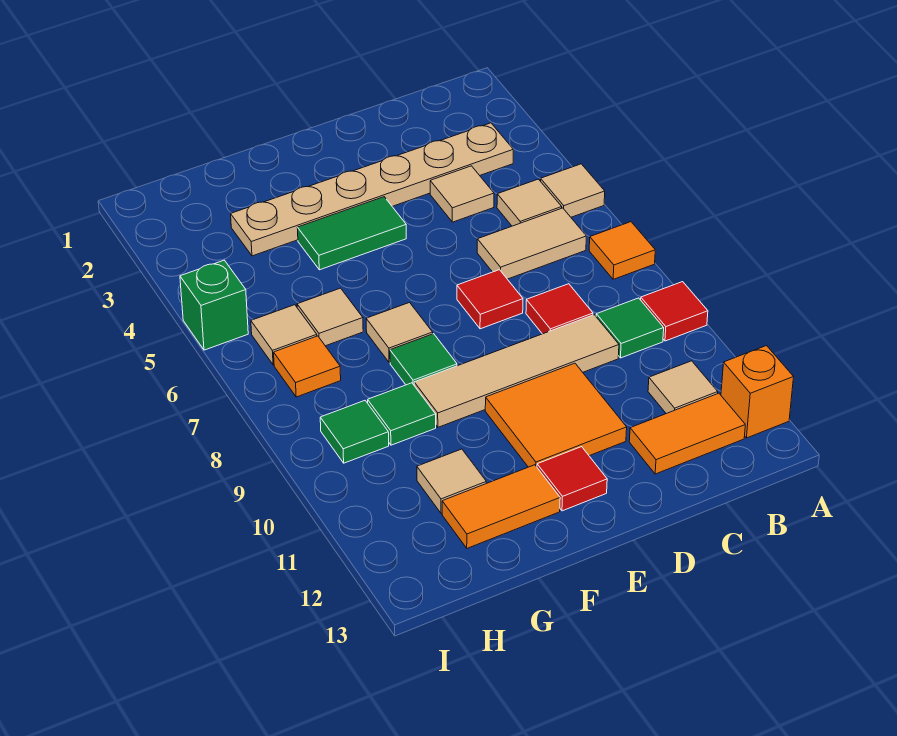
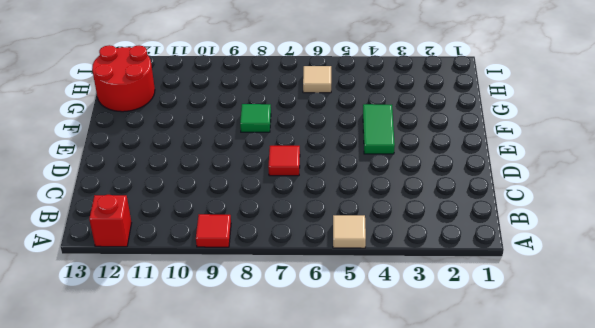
red brick A12 level 1 -> orange brick A12 level 1
red round brick G12:H13 level 1 -> orange tile F12:G12 level 1
none -> orange tile A7 level 1
none -> tan plate B3:G3 level 1
none -> tan tile B5 level 1

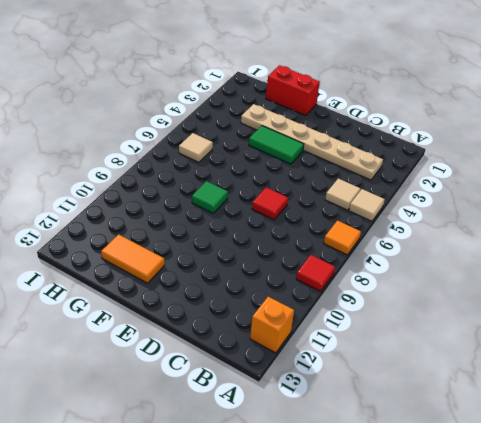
red brick F1:G1 level 1 -> none
none -> tan tile B6:C6 level 1
none -> green tile B9 level 1
none -> tan tile B11 level 1

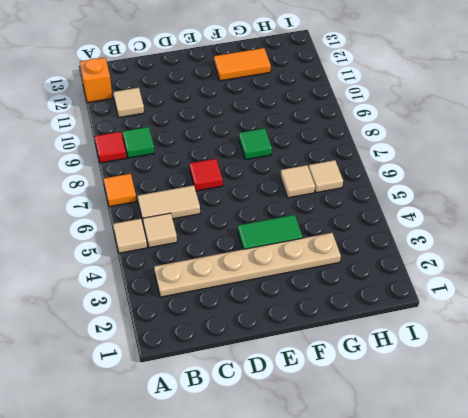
none -> orange tile B12:C12 level 1
none -> tan tile C4 level 1
none -> red tile C8 level 1

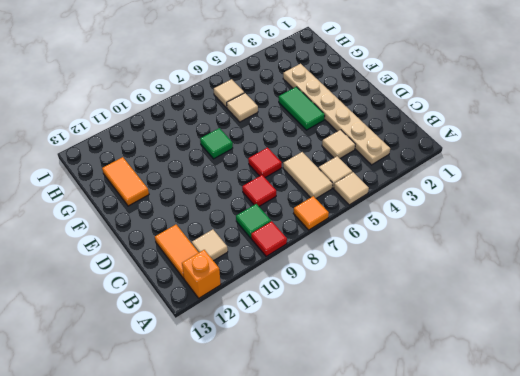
none -> tan tile C9:F9 level 1
none -> orange tile D10:E11 level 1
none -> red tile E12 level 1

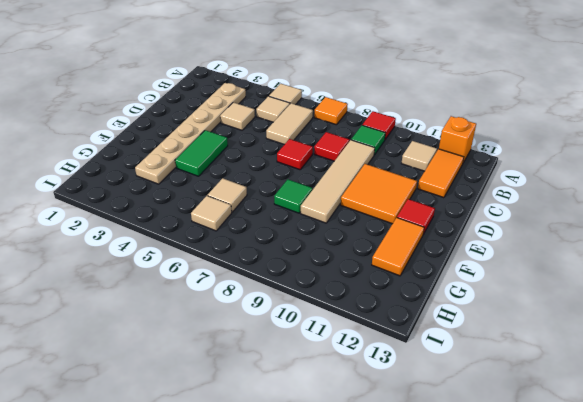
none -> tan tile F7 level 1
none -> green tile G9 level 1
none -> tan tile G11 level 1

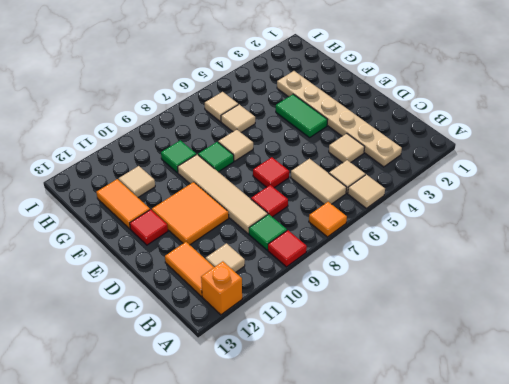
none -> orange tile H7 level 1
none -> green tile H9 level 1
none -> green brick I5 level 1

